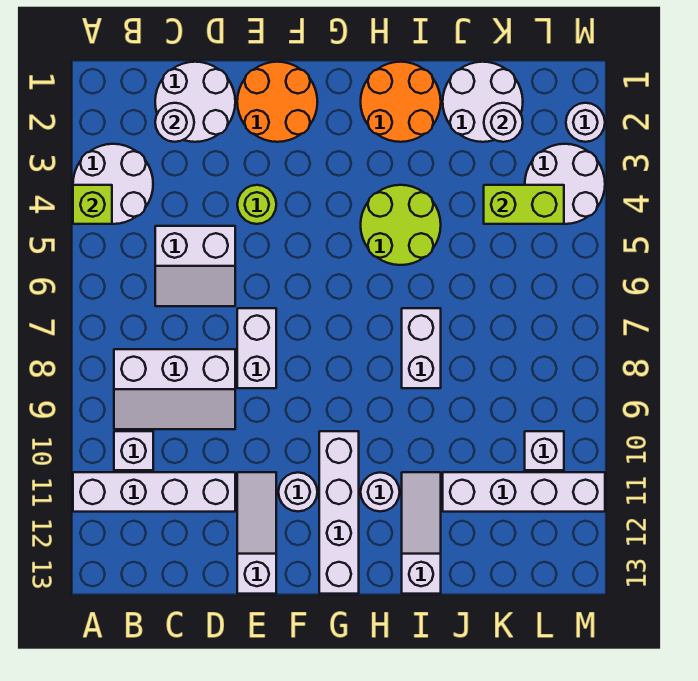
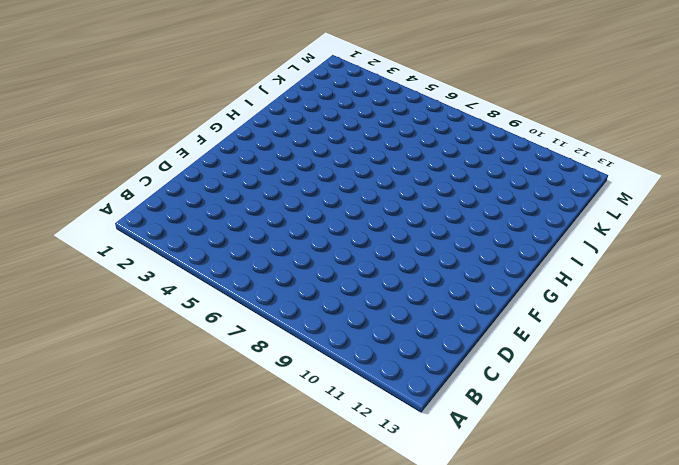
none -> white round brick A3:B4 level 1
none -> white brick A11:D11 level 1
none -> white slope B8:D9 level 1 top 8

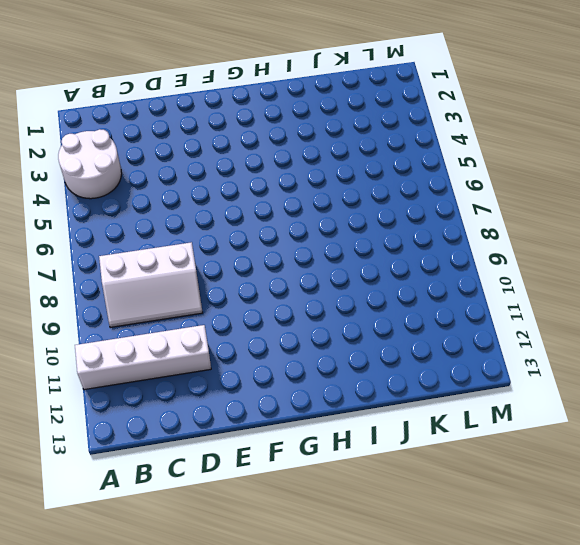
none -> white brick B10 level 1
none -> white round brick C1:D2 level 1
none -> white slope C5:D6 level 1 top 5

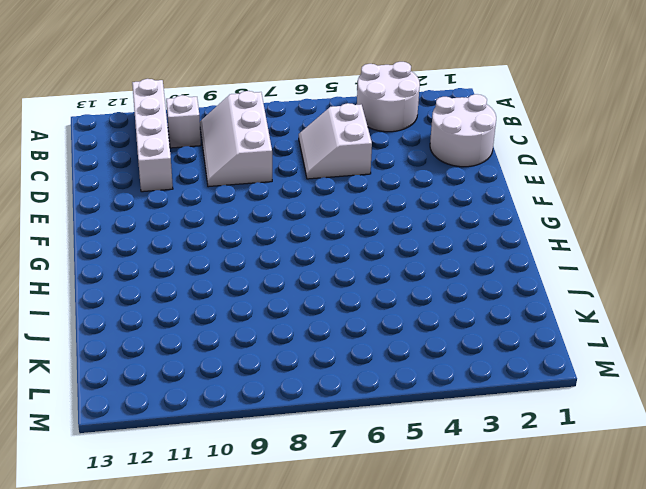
none -> orange round brick E1:F2 level 1
none -> lime round brick E4 level 1
none -> white brick E7:E8 level 1

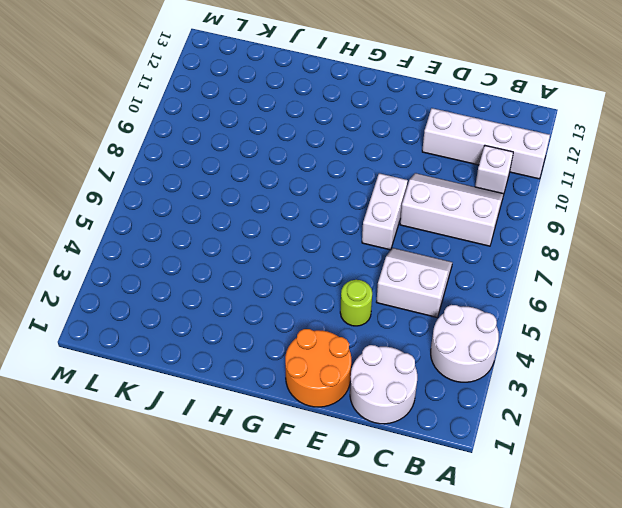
none -> white slope E11:E13 level 1 top 13
none -> white round brick F11 level 1
none -> white brick G10:G13 level 1

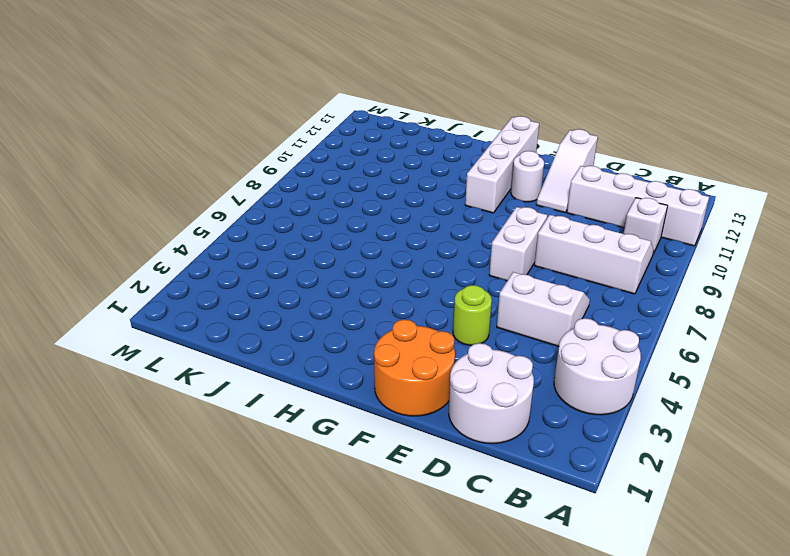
none -> orange round brick H1:I2 level 1
none -> lime round brick H4:I5 level 1
none -> white round brick H11 level 1

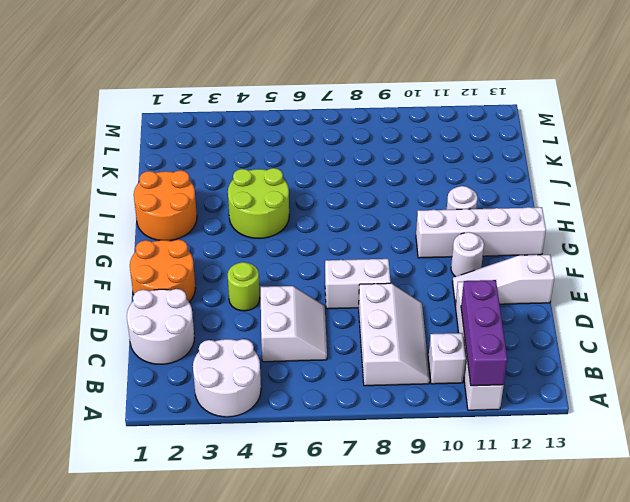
purple brick A11:C11 level 2 -> none
none -> white brick I7:I8 level 1
none -> white slope I11:I13 level 1 top 13
none -> white round brick J1:K2 level 1

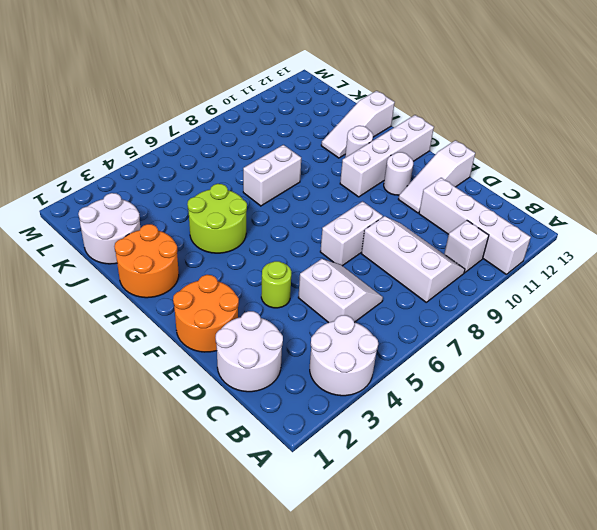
none -> white brick J11:M11 level 1
none -> white round brick L3:M4 level 1
none -> white brick L10 level 1

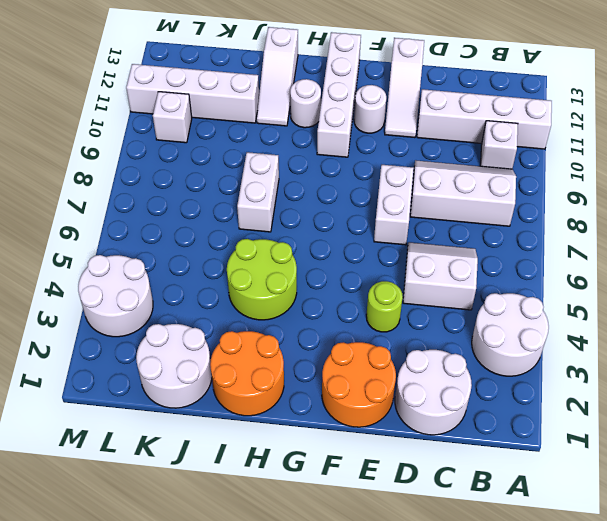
none -> white round brick M2 level 1
none -> lime brick A4 level 2
none -> white round brick C2 level 2

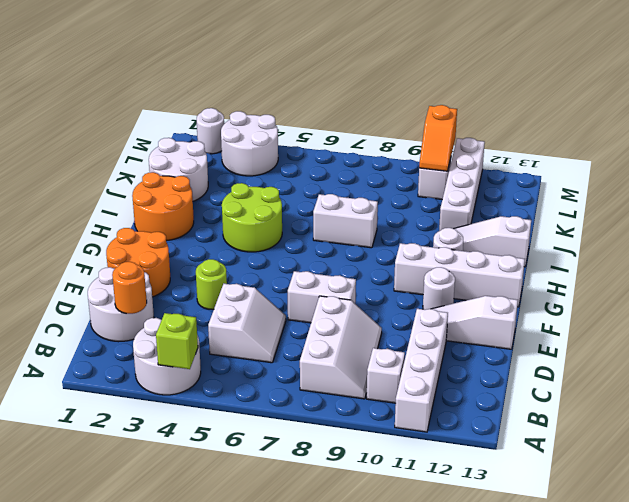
orange round brick C2 level 2 -> white round brick C2 level 2
orange slope L10:M10 level 2 top M -> none
none -> white round brick K2 level 2
none -> lime brick K4:L4 level 2

